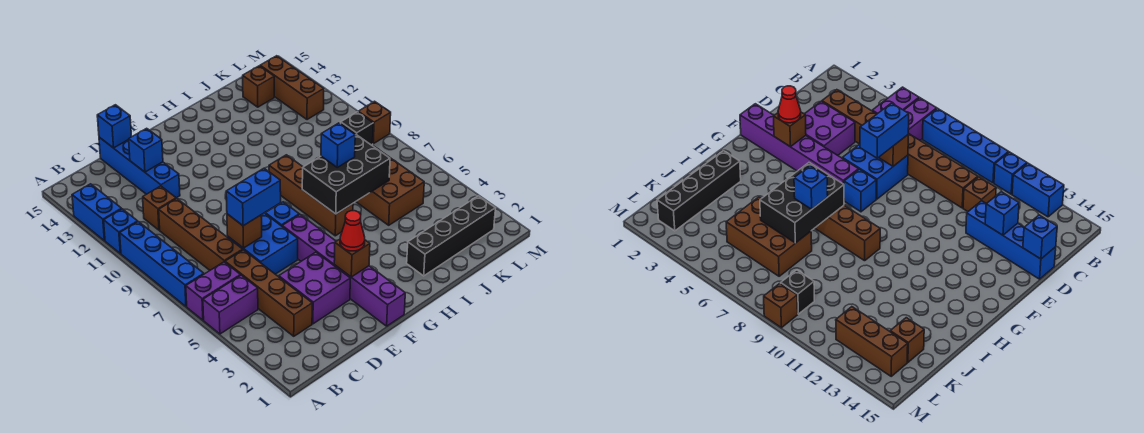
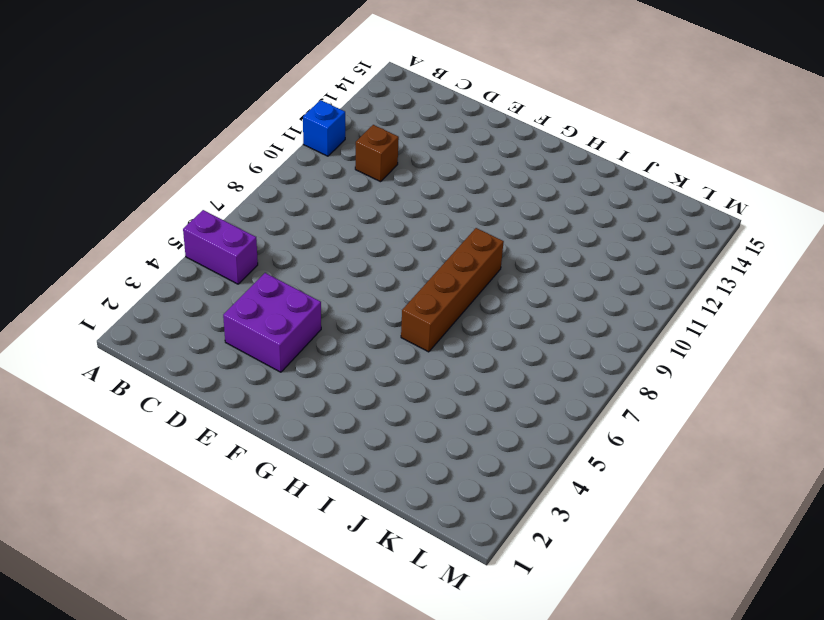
none -> purple brick A6:B6 level 1
none -> blue brick A7:A10 level 1
none -> blue brick A12:A13 level 1

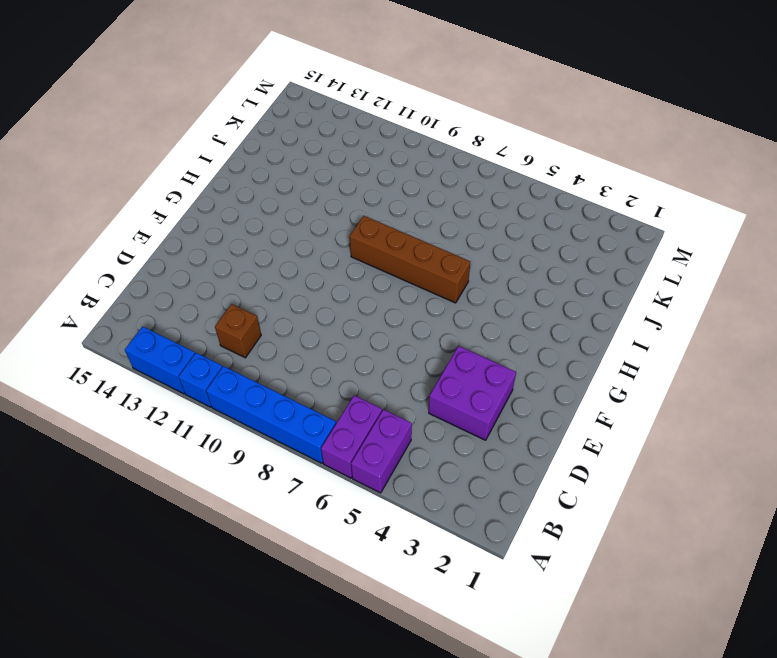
none -> brown brick C3:C6 level 1
none -> brown brick C7:C10 level 1
none -> blue brick D6:E7 level 1

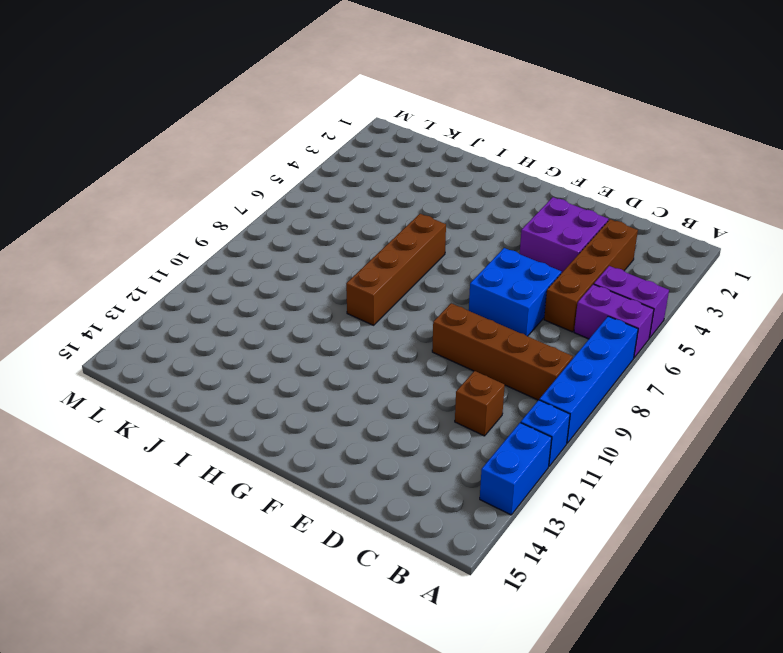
brown brick B9:E9 level 1 -> brown brick C7:C10 level 1
none -> blue brick D12:D15 level 1
none -> purple brick F1:F6 level 1
none -> blue brick F7 level 1

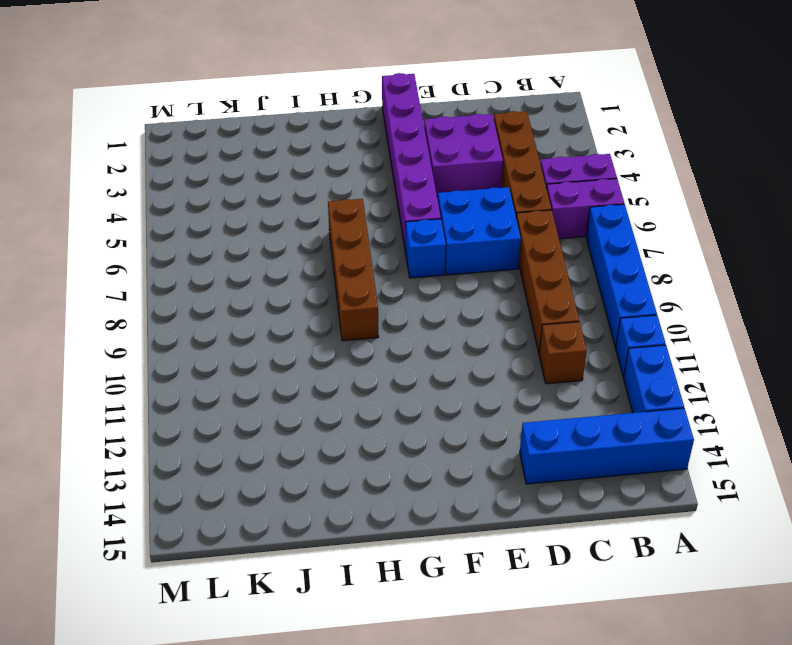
blue brick A14:D14 level 1 -> blue brick D12:D15 level 1
none -> black brick I2:L2 level 1
none -> brown brick J5:K7 level 1
none -> brown brick K14 level 1

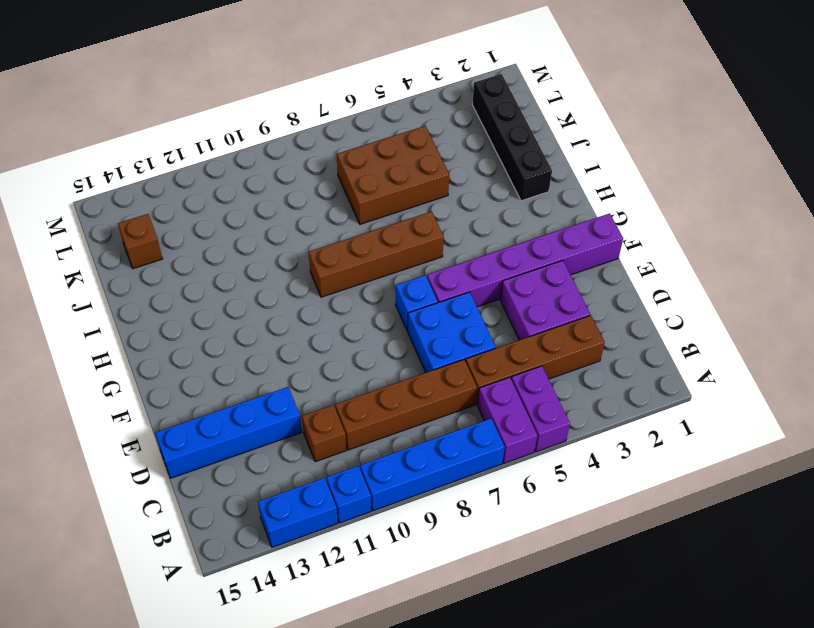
none -> black brick L9 level 1
none -> brown brick L12:L14 level 1
none -> brown brick M9 level 1

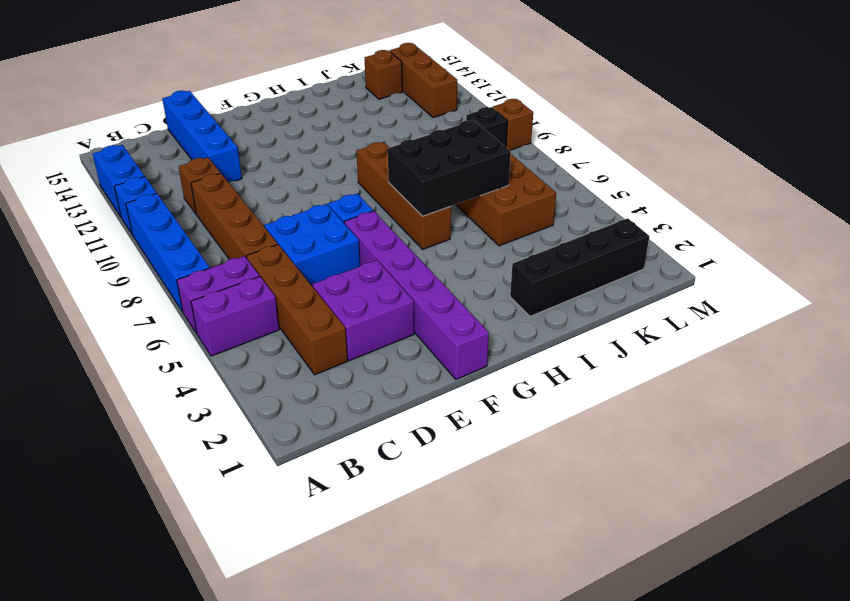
none -> brown brick D7 level 2
none -> blue brick D13 level 2
none -> blue brick D15 level 2

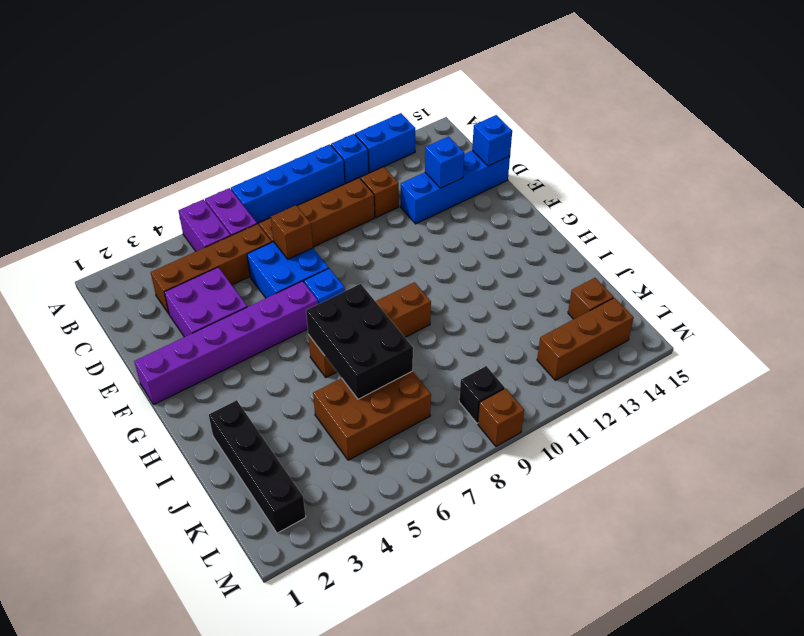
none -> brown brick F3 level 2
none -> blue brick D7:E7 level 3
none -> red cone F3 level 3

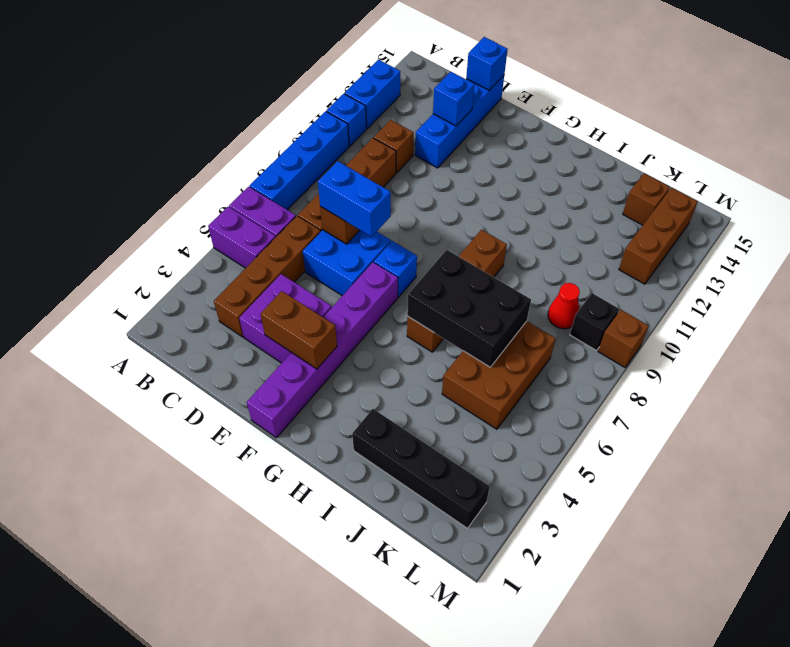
brown brick E3:F3 level 2 -> brown brick F3 level 2
red cone K9 level 1 -> red cone F3 level 3
none -> blue brick I7 level 3

